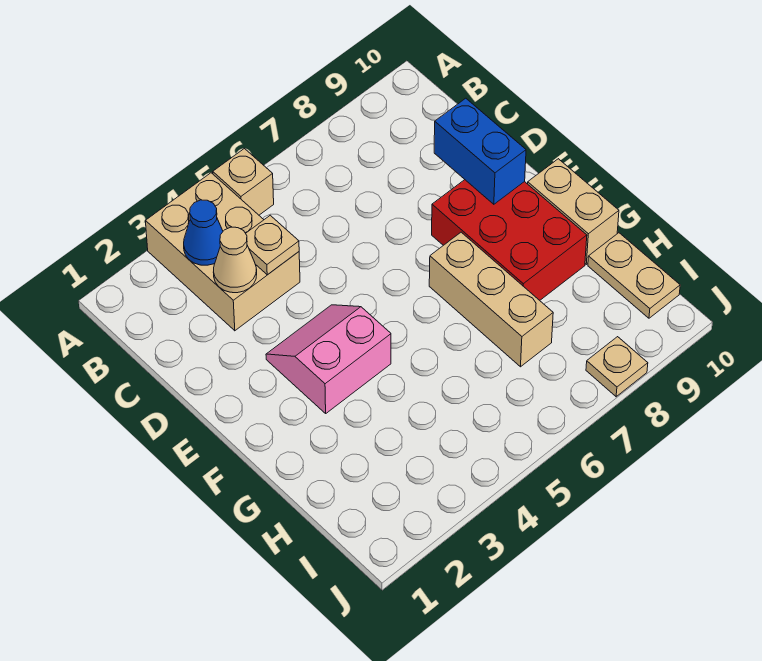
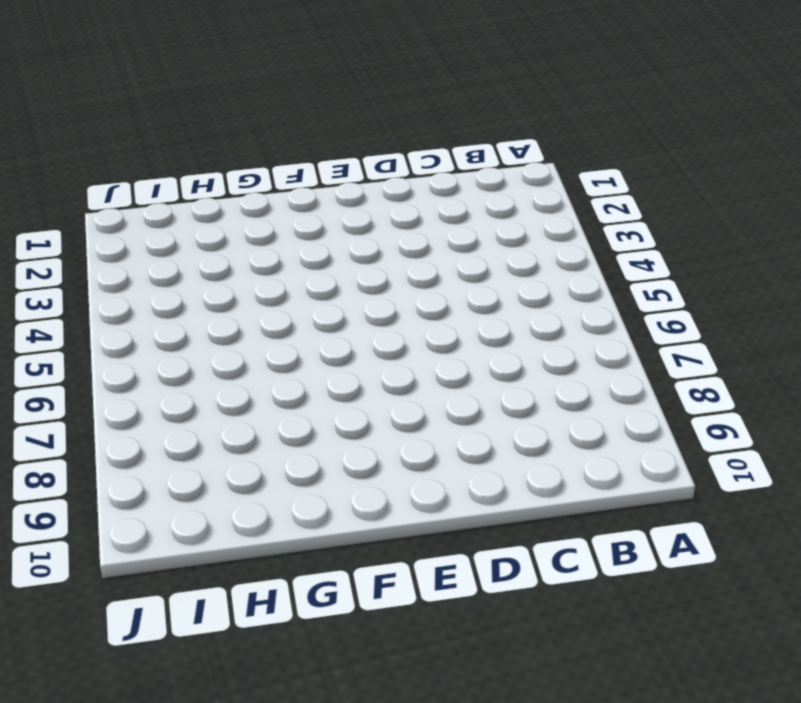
none -> tan brick A3:C4 level 1
none -> tan brick A5 level 1
none -> pink slope E3:F4 level 1 top F

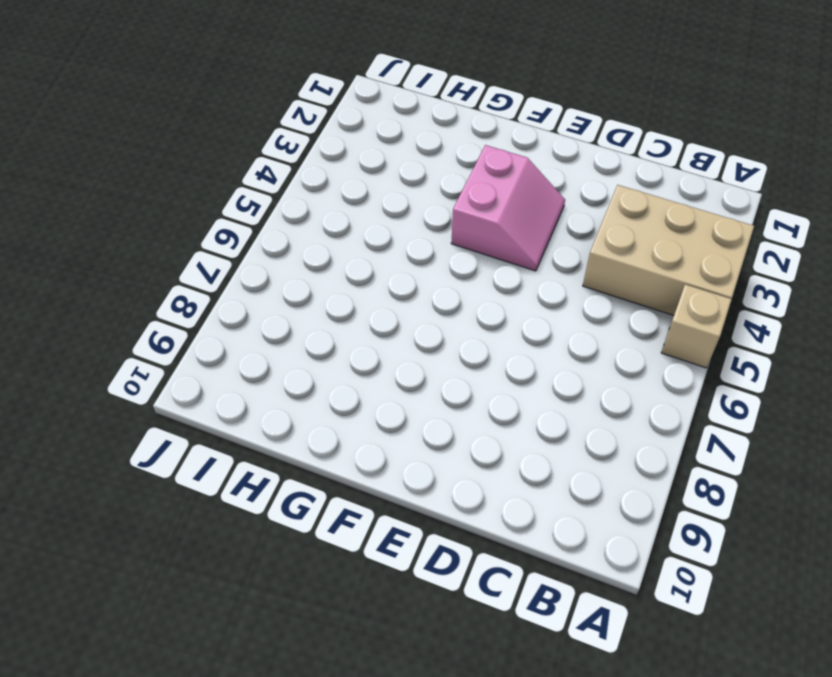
none -> red brick E8:G9 level 1
none -> tan brick F7:H7 level 1
none -> tan brick F10:G10 level 1

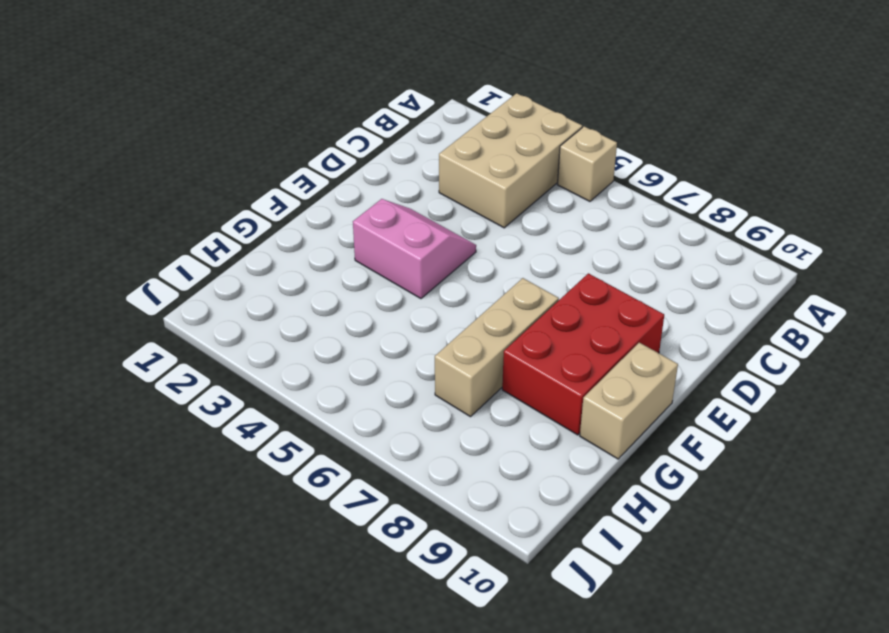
none -> tan plate H10:I10 level 1
none -> tan plate J8 level 1
none -> blue cone B3 level 2

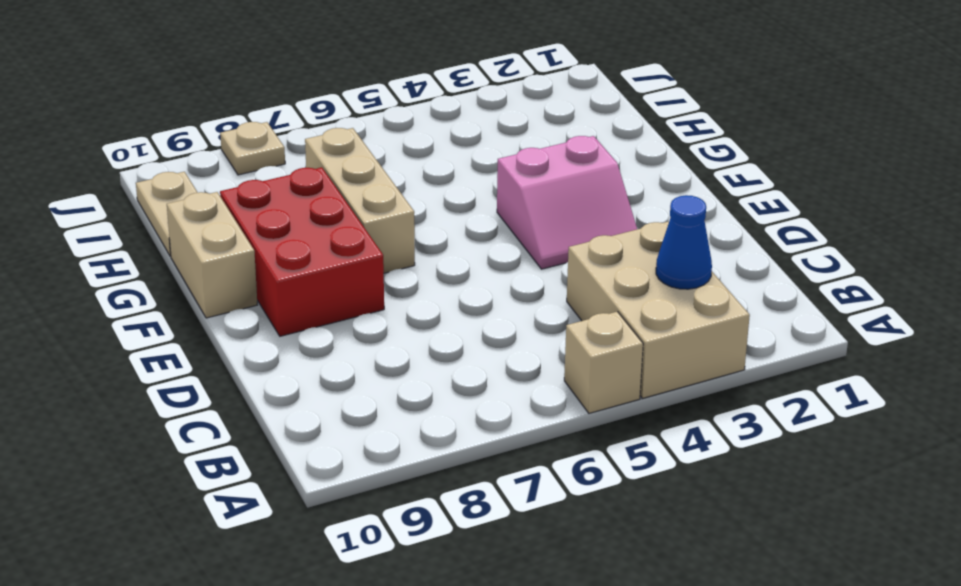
none -> tan cone C3 level 2
none -> tan plate C4 level 2
none -> blue brick D9:E9 level 2

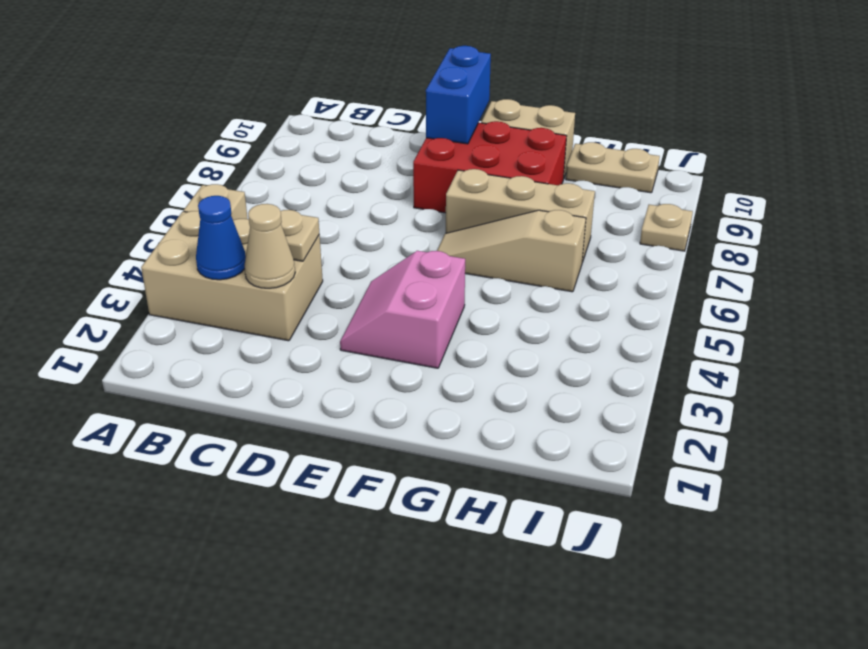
blue brick E9:E10 level 2 -> blue brick D9:E9 level 2
tan slope F6:H6 level 1 top H -> none

